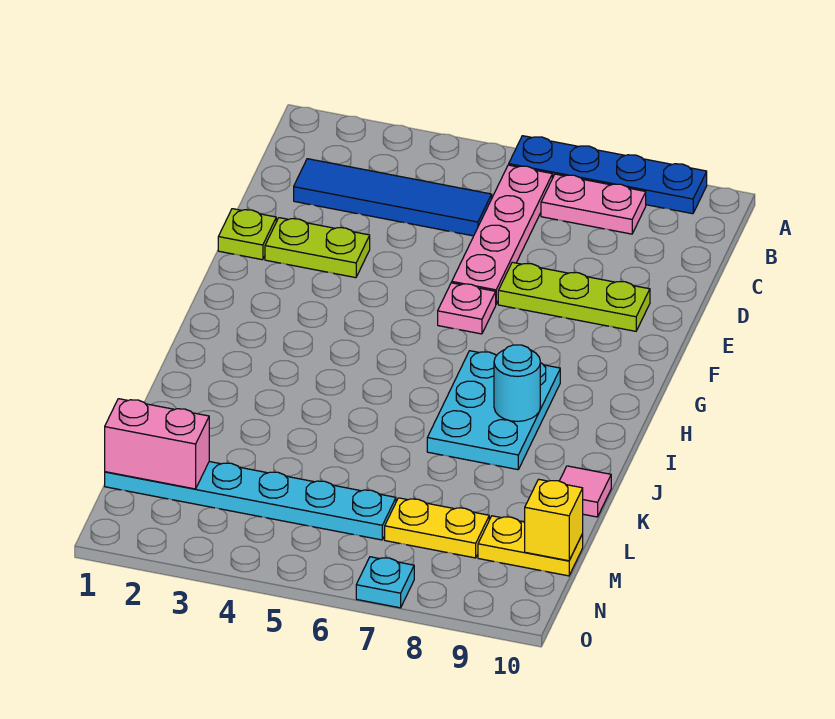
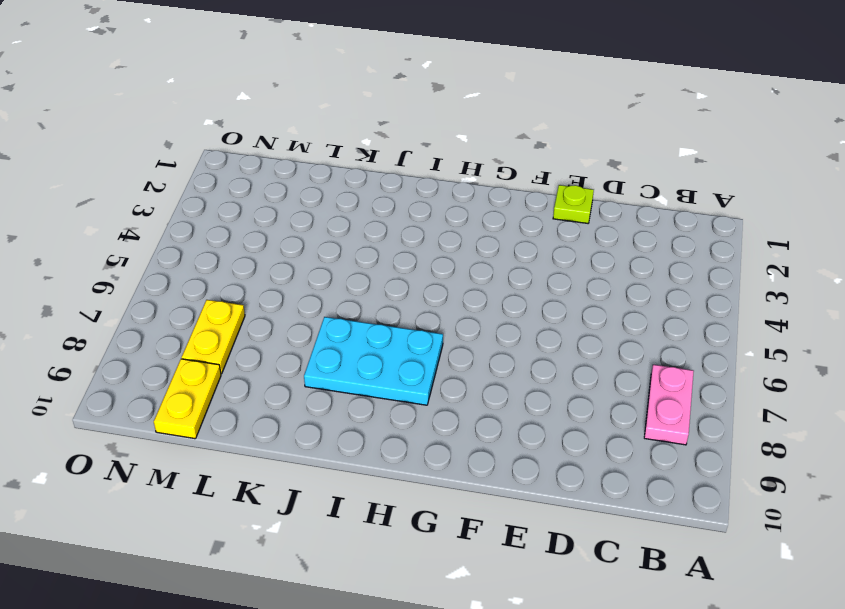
none -> blue plate A6:A9 level 1
none -> pink plate B6:E6 level 1
none -> blue tile C2:C5 level 1

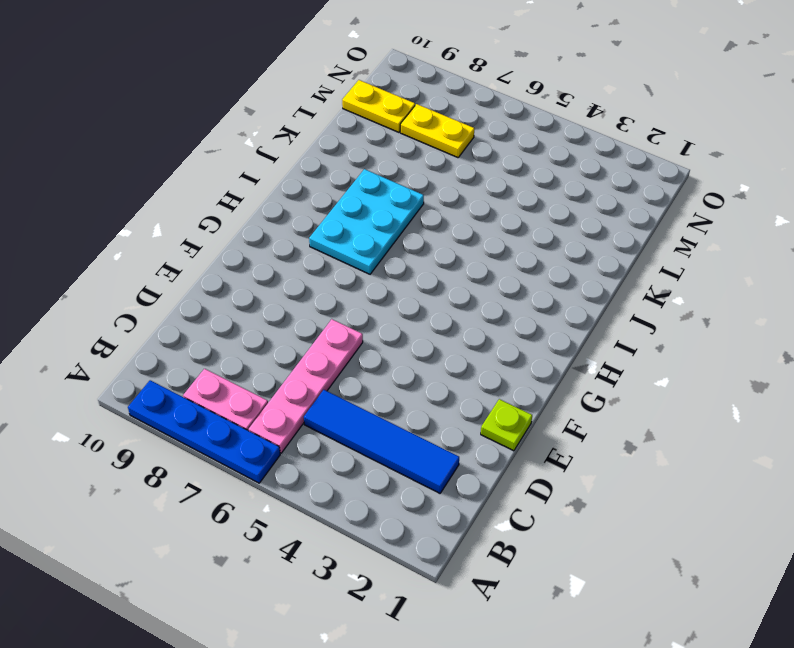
none -> lime plate E2:E3 level 1
none -> lime plate E7:E9 level 1
none -> pink plate F6 level 1

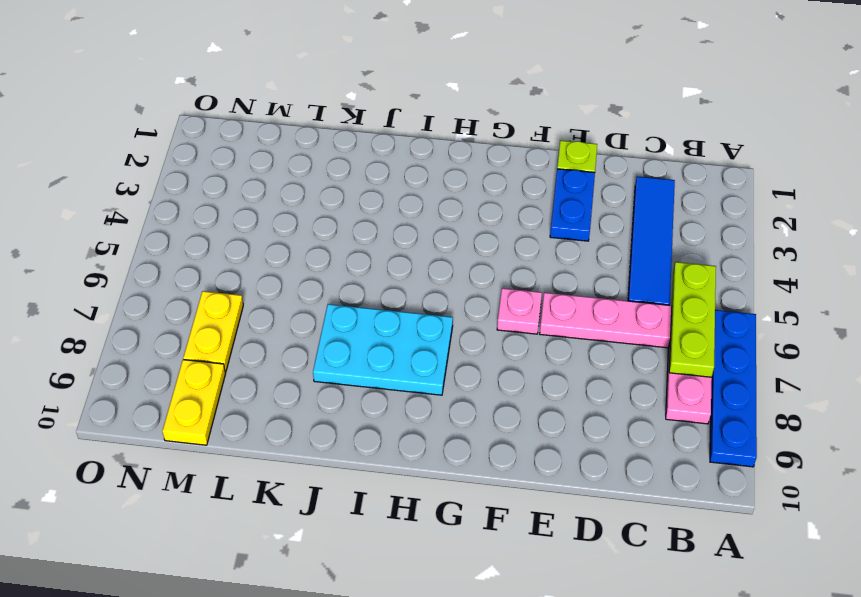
lime plate B5:B7 level 2 -> lime plate E7:E9 level 1
blue plate E2:E3 level 1 -> lime plate E2:E3 level 1
none -> pink tile K10 level 1
none -> cyan plate M1:M6 level 1
none -> cyan plate O7 level 1

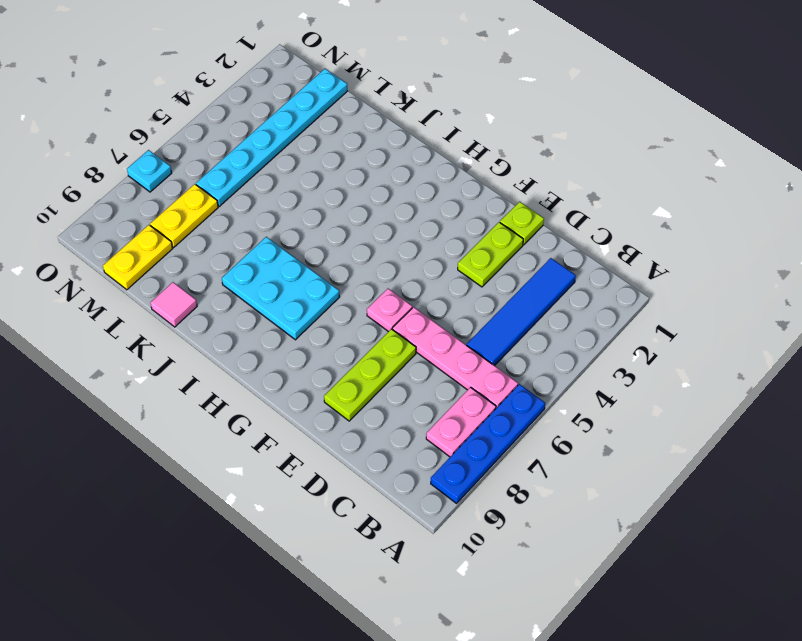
none -> cyan round brick I8 level 2
none -> pink brick M1:M2 level 2
none -> yellow brick M10 level 2

